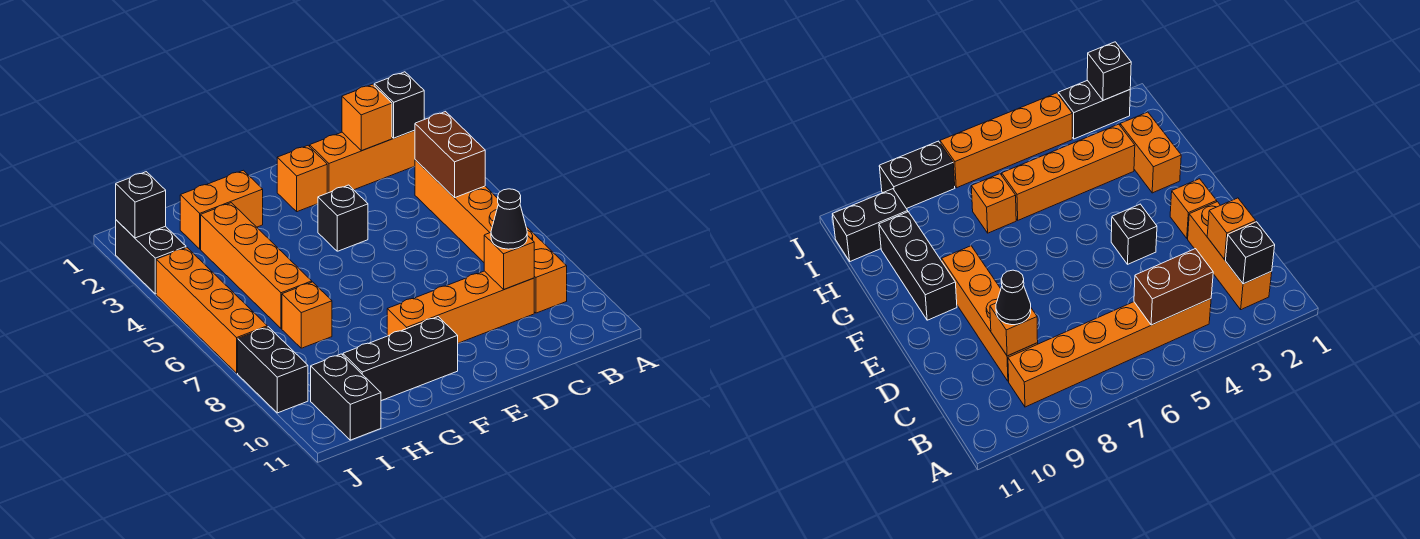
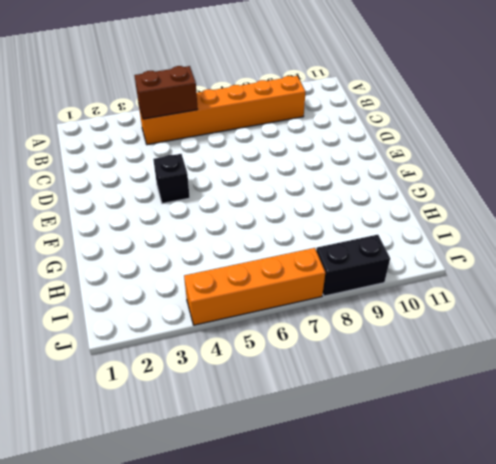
none -> orange brick B2:D2 level 1
none -> orange brick C9:F9 level 1
none -> orange brick E2 level 1

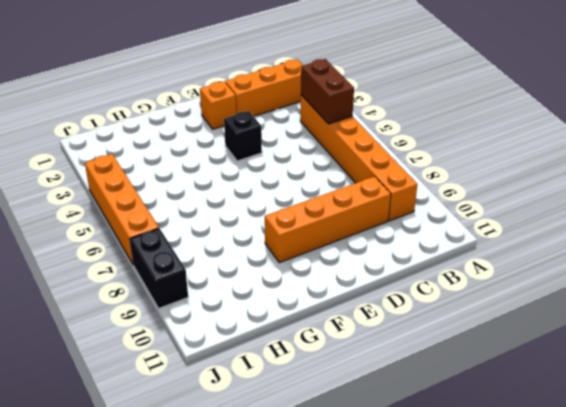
none -> black brick F10:H10 level 1
none -> orange brick G2:H2 level 1
none -> orange brick H3:H6 level 1

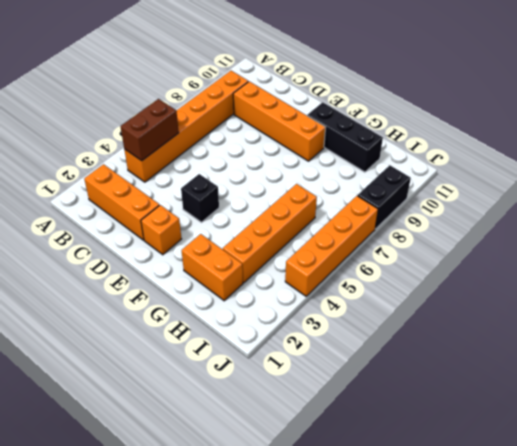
none -> orange brick H7 level 1
none -> black brick I10:I11 level 1
none -> black brick J2:J3 level 1

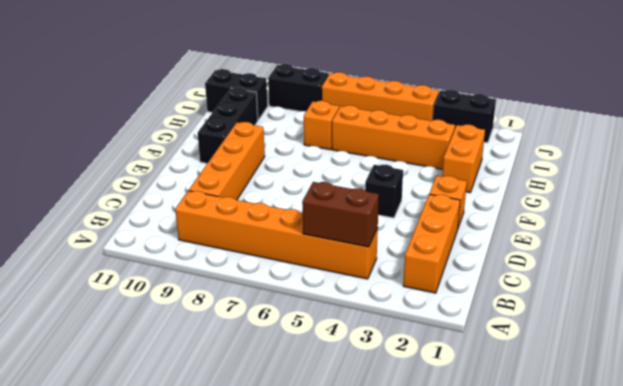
none -> black brick B2 level 2
none -> orange brick C2 level 2
none -> orange brick C9 level 2

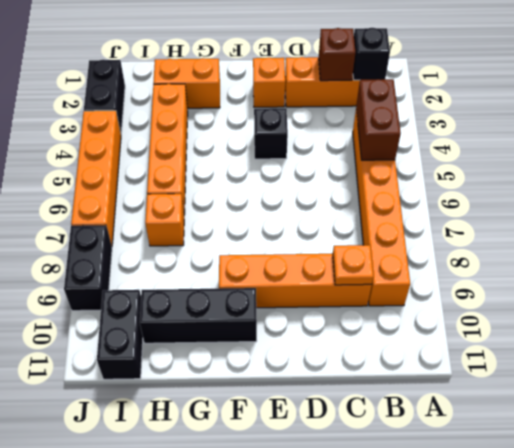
brown brick C2 level 2 -> orange brick C2 level 2
orange plate C9 level 2 -> orange brick C9 level 2
none -> black brick J2 level 2
none -> black cone C9 level 3

